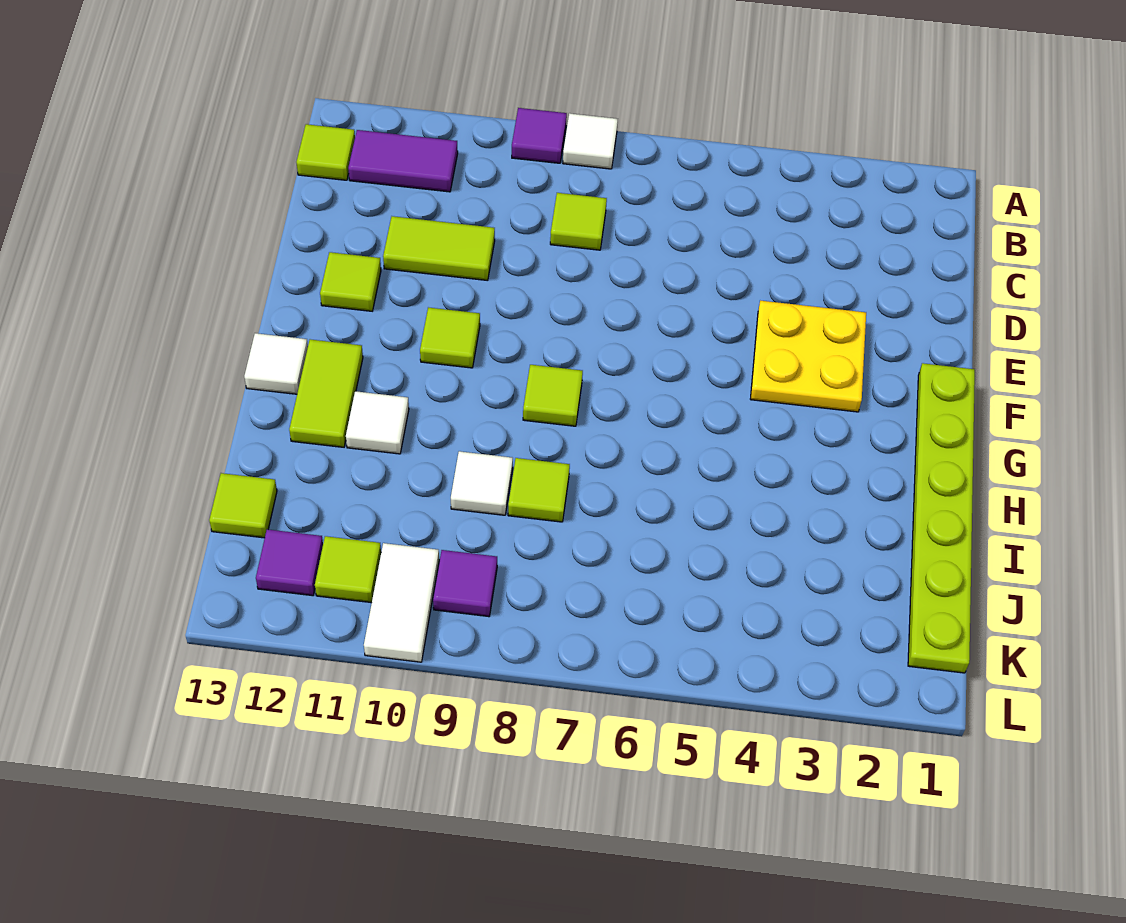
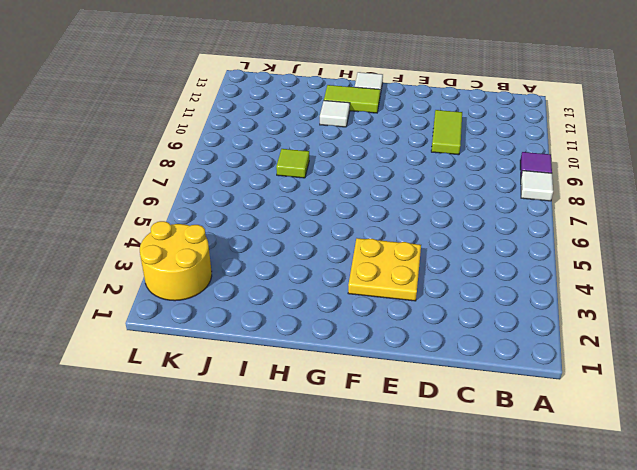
yellow round brick K2:L3 level 1 -> none
none -> purple tile B11:B12 level 1
none -> lime tile B13 level 1
none -> lime tile C8 level 1

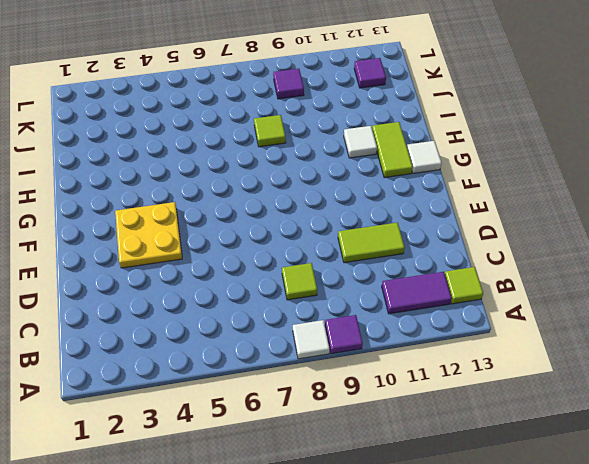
none -> lime tile E12 level 1
none -> lime plate F1:K1 level 1
none -> lime tile F10 level 1

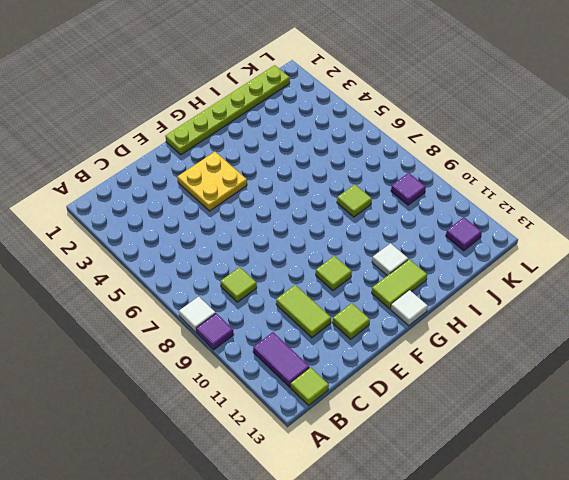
none -> lime tile G8 level 1
none -> white tile I9 level 1
none -> lime tile J13 level 1

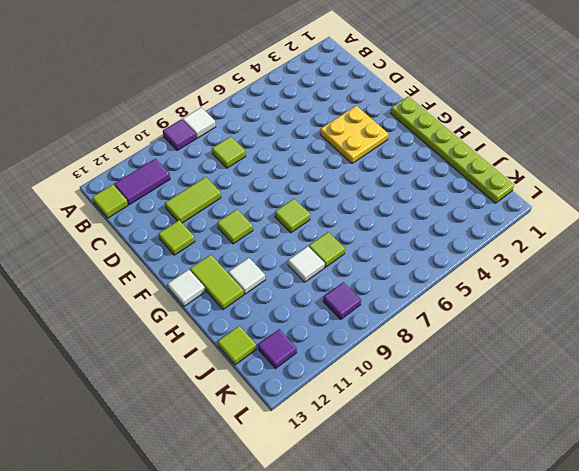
none -> white tile K10:L10 level 1
none -> lime tile K11 level 1

